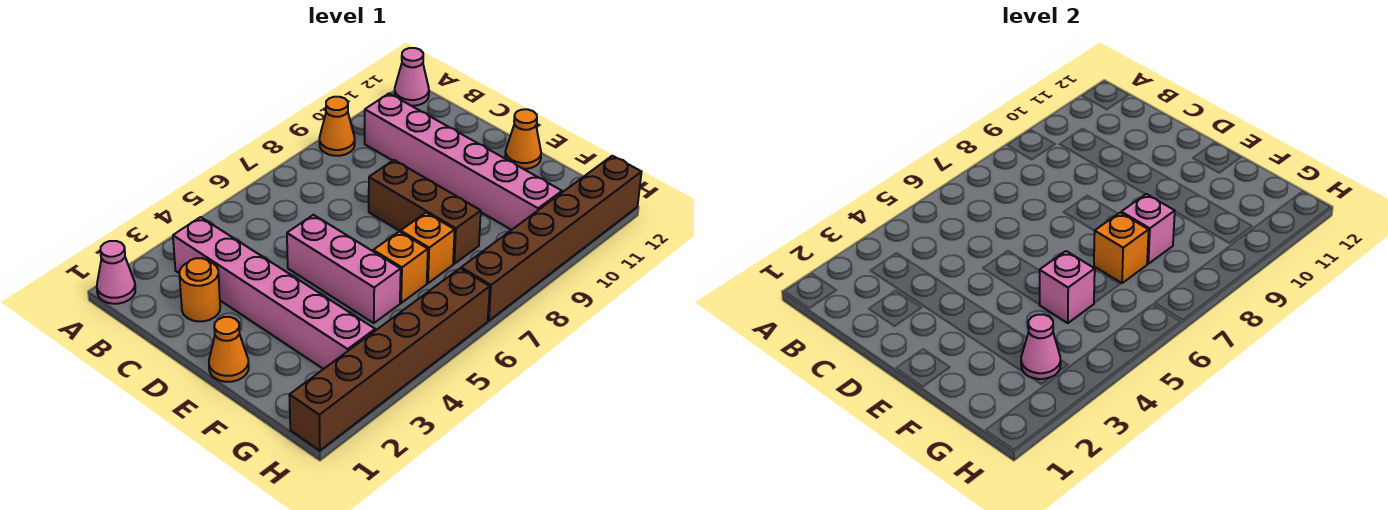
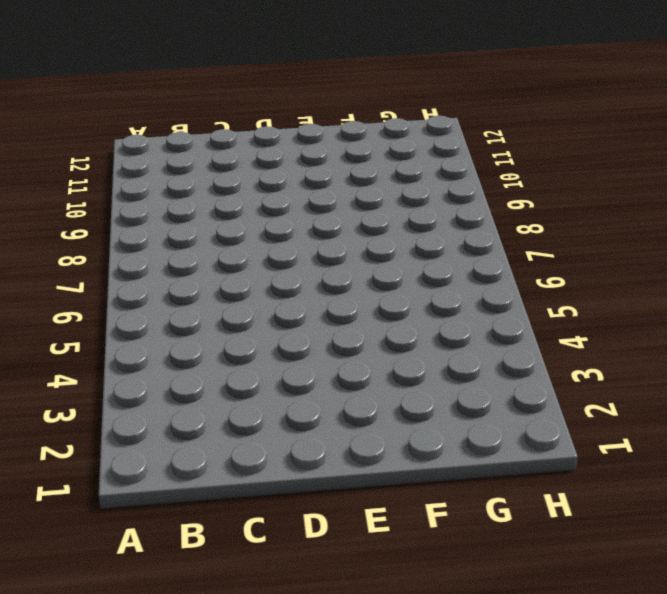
none -> pink cone A1 level 1
none -> orange cone A9 level 1
none -> pink cone A12 level 1

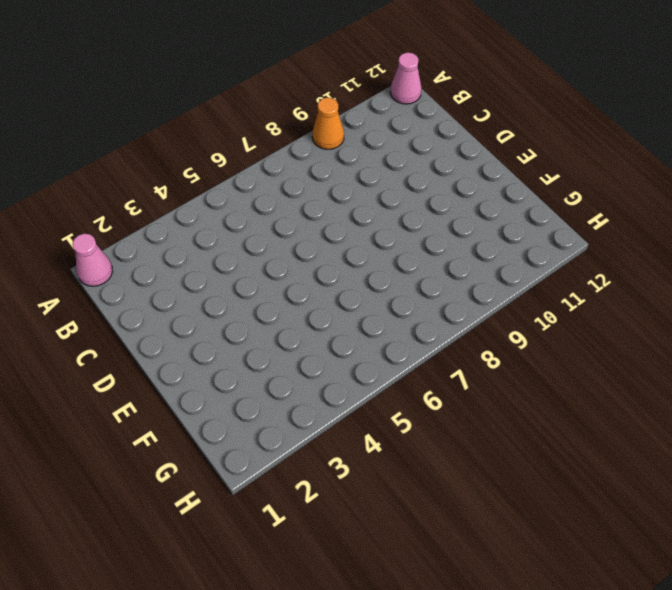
none -> pink brick B3:G3 level 1
none -> pink brick B10:G10 level 1
none -> orange round brick C2 level 1

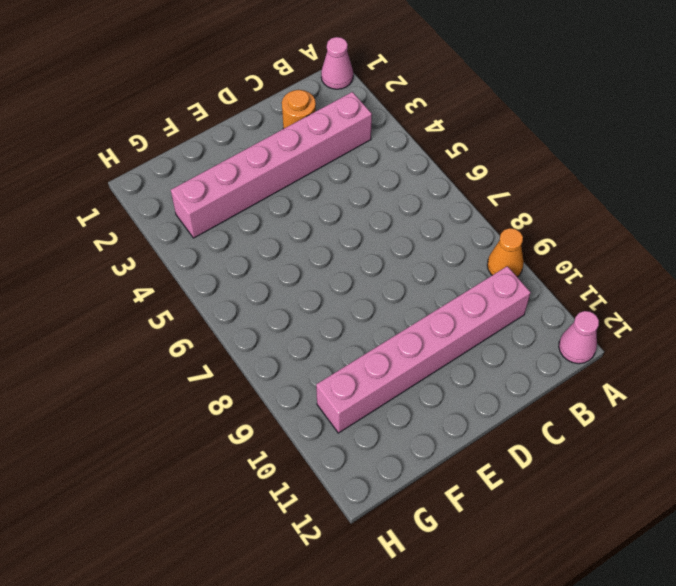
none -> pink brick D5:F5 level 1
none -> brown brick D8:F8 level 1
none -> orange cone E1 level 1

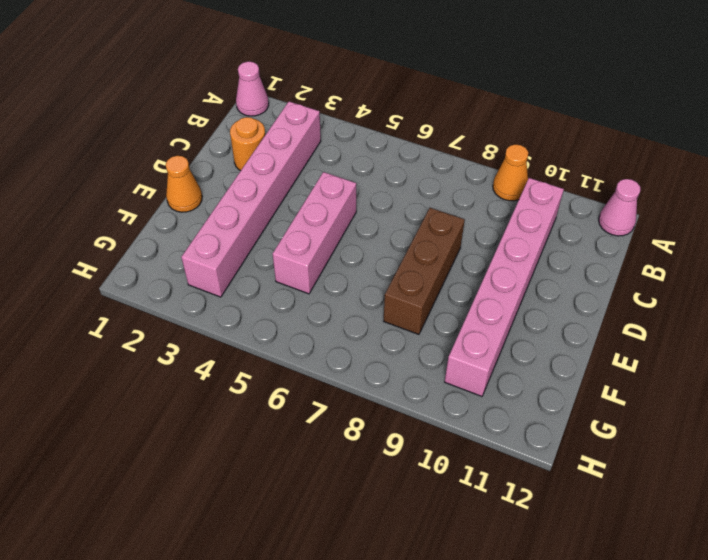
none -> orange cone E12 level 1
none -> orange brick F6 level 1
none -> orange brick F7 level 1

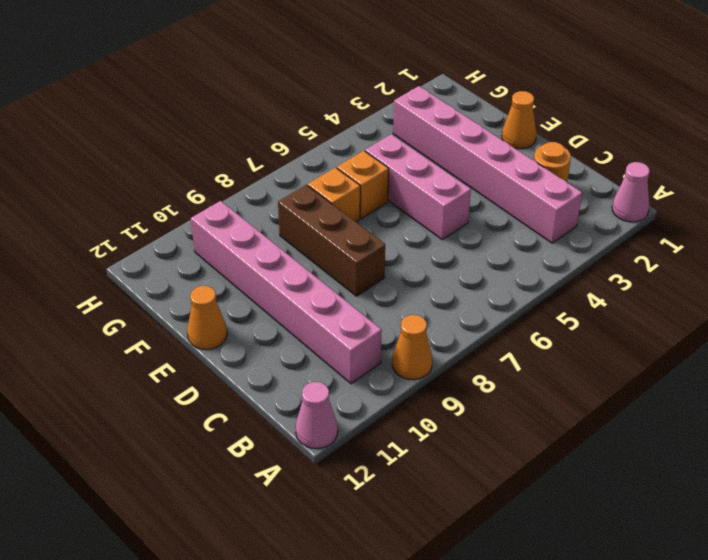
none -> brown brick H1:H6 level 1
none -> brown brick H7:H12 level 1
none -> pink brick F5 level 2

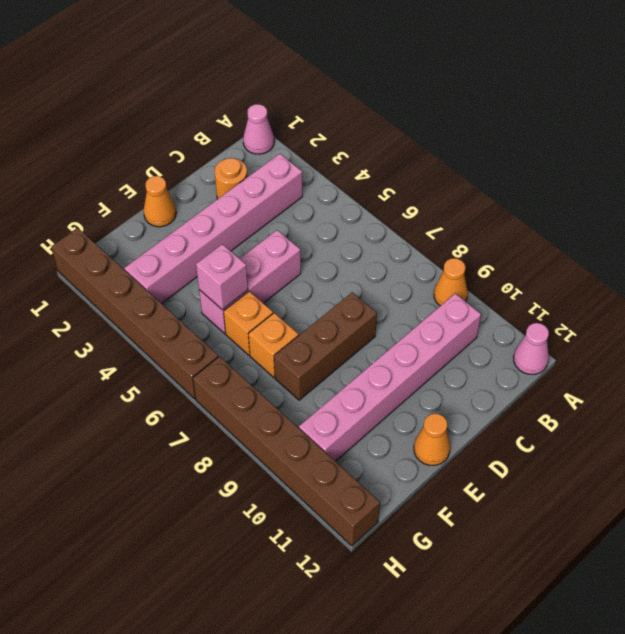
none -> orange brick F7 level 2
none -> pink brick F8 level 2
none -> pink cone G3 level 2

